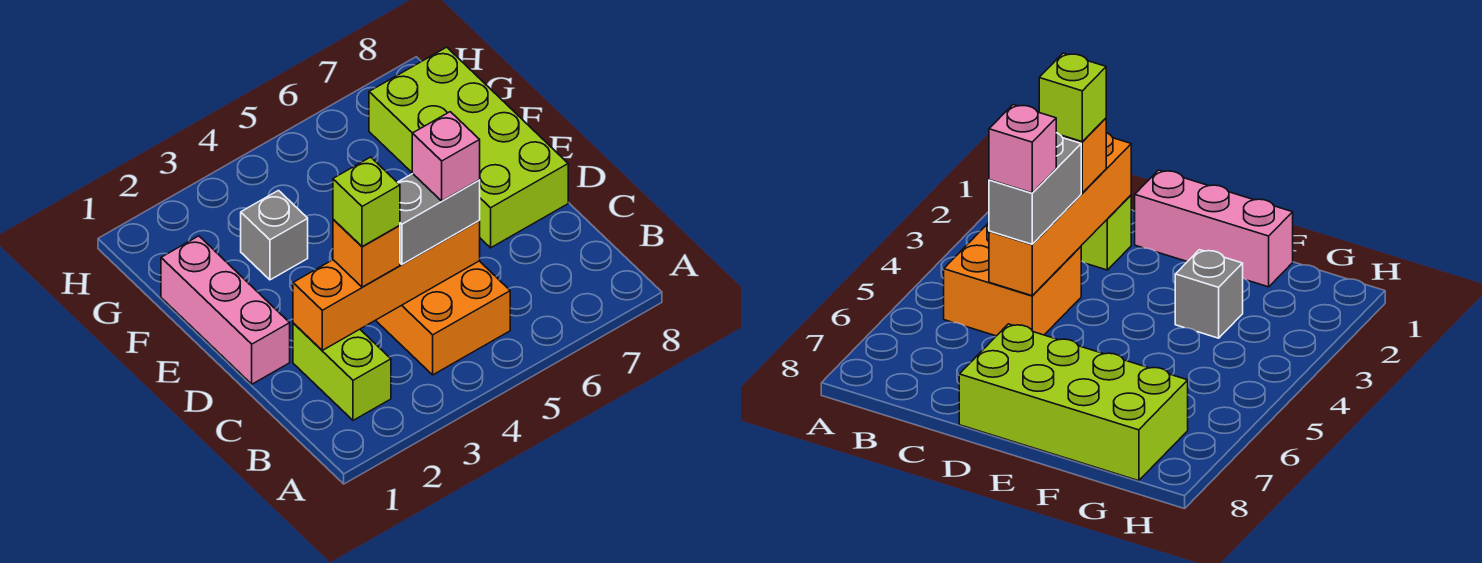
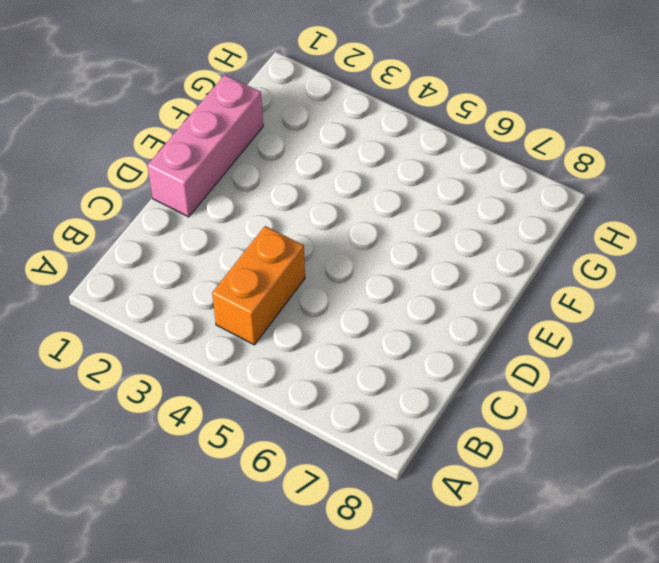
orange brick B4:C4 level 1 -> orange brick B4:C5 level 1
none -> lime brick B2:C2 level 1
none -> lime brick D7:G8 level 1

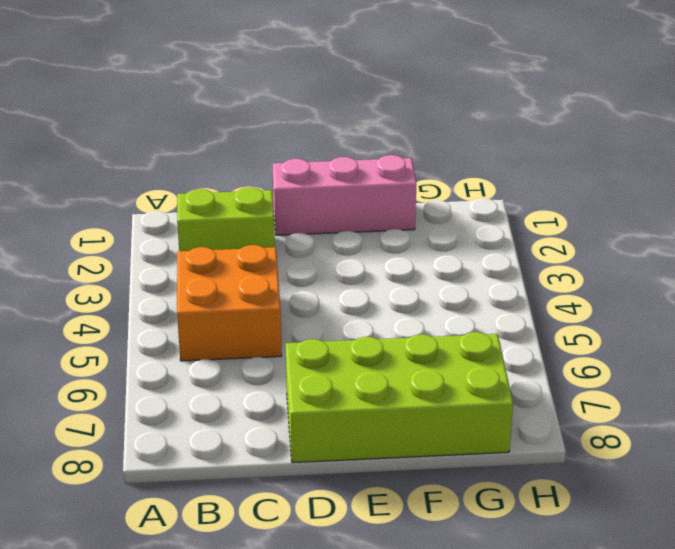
none -> grey brick F3 level 1
none -> orange brick C2:C5 level 2

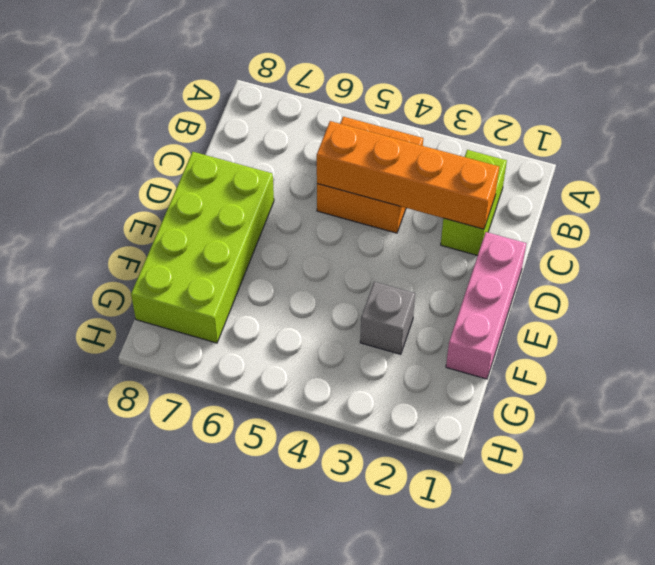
none -> orange brick C3 level 3
none -> grey brick C4:C5 level 3

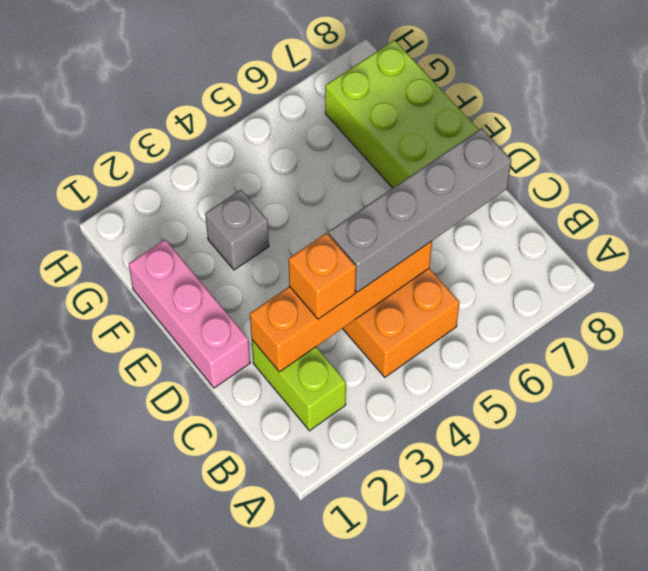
grey brick C4:C7 level 3 -> grey brick C4:C5 level 3
none -> lime brick C3 level 4
none -> pink brick C5 level 4

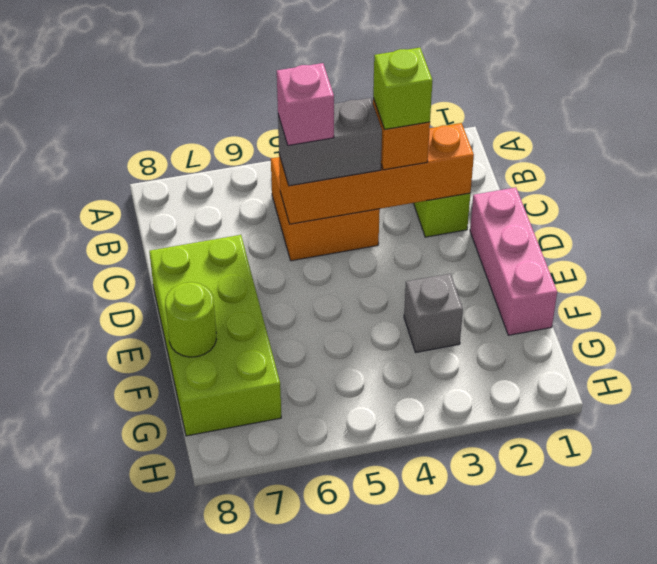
lime round brick F8 level 2 -> none

